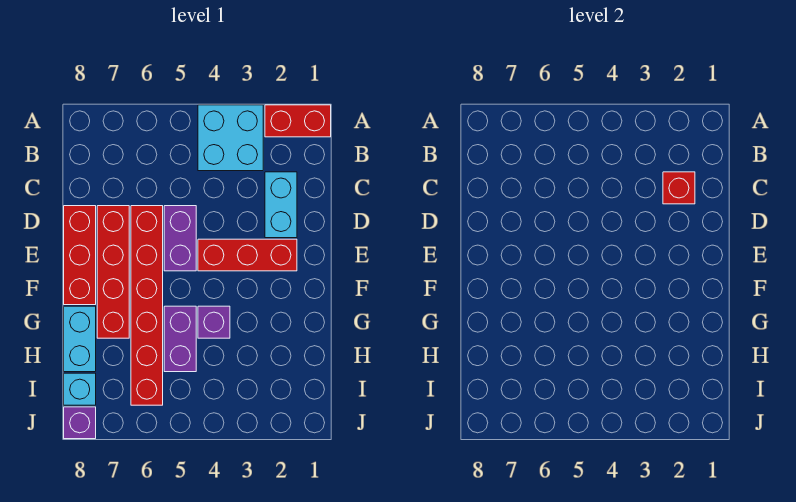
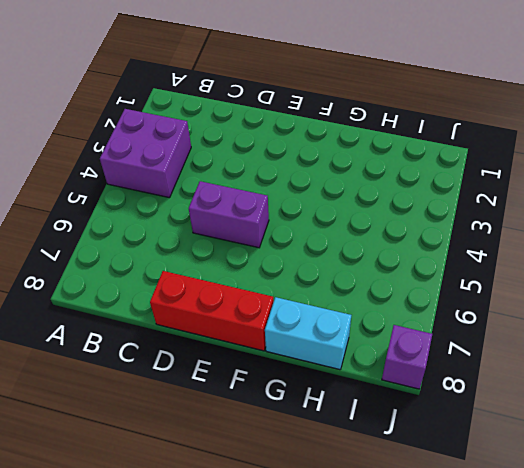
purple brick A3:B4 level 1 -> cyan brick A3:B4 level 1
none -> red brick A1:A2 level 1
none -> cyan brick C2:D2 level 1
none -> red brick D6:I6 level 1

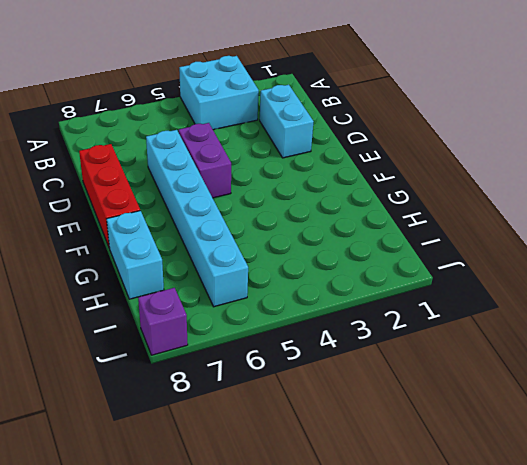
cyan brick D6:I6 level 1 -> red brick D6:I6 level 1
none -> red brick A1:A2 level 1
none -> red brick D7:G7 level 1
none -> red brick E2:E4 level 1

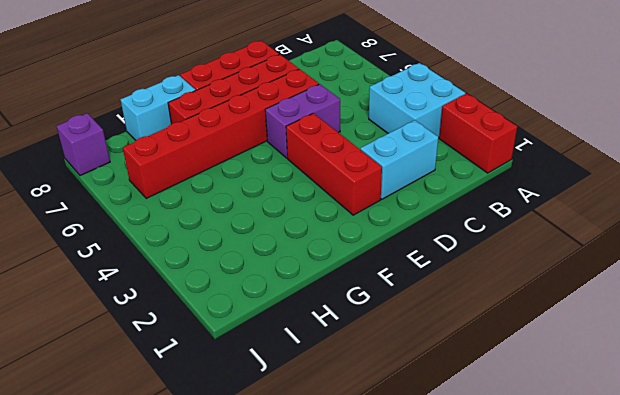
none -> purple brick G4 level 1
none -> purple brick G5:H5 level 1
none -> cyan brick I8 level 1

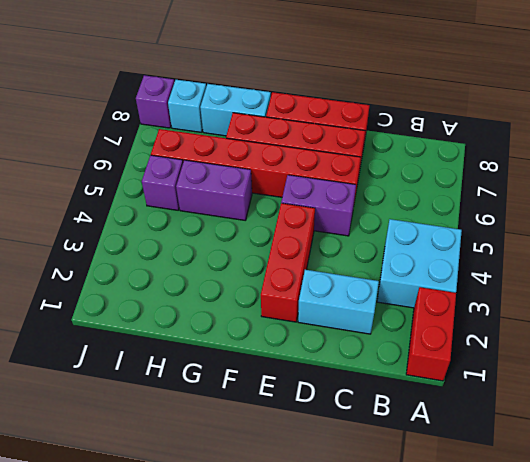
purple brick I5 level 1 -> purple brick G4 level 1
none -> red brick C2 level 2

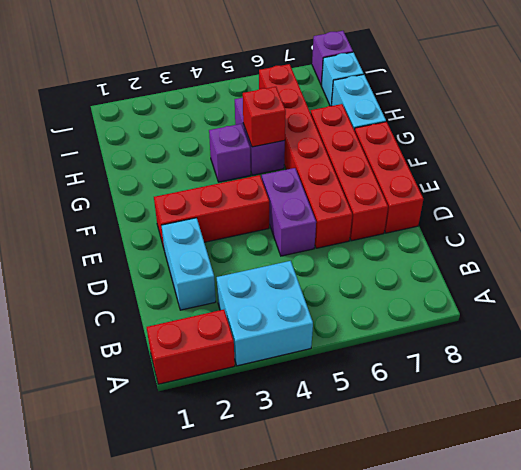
red brick G5 level 2 -> red brick C2 level 2

